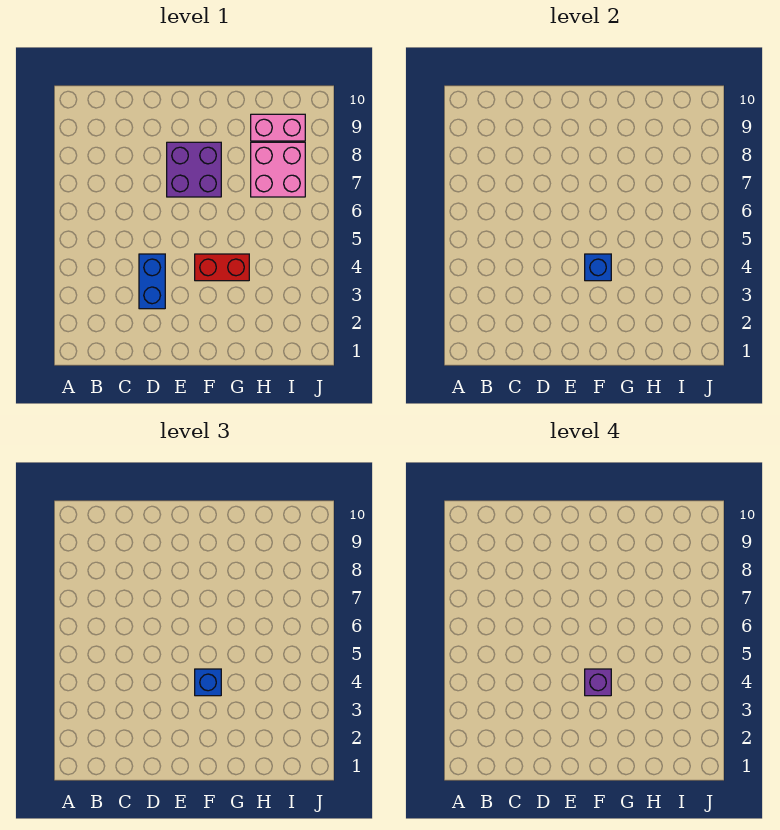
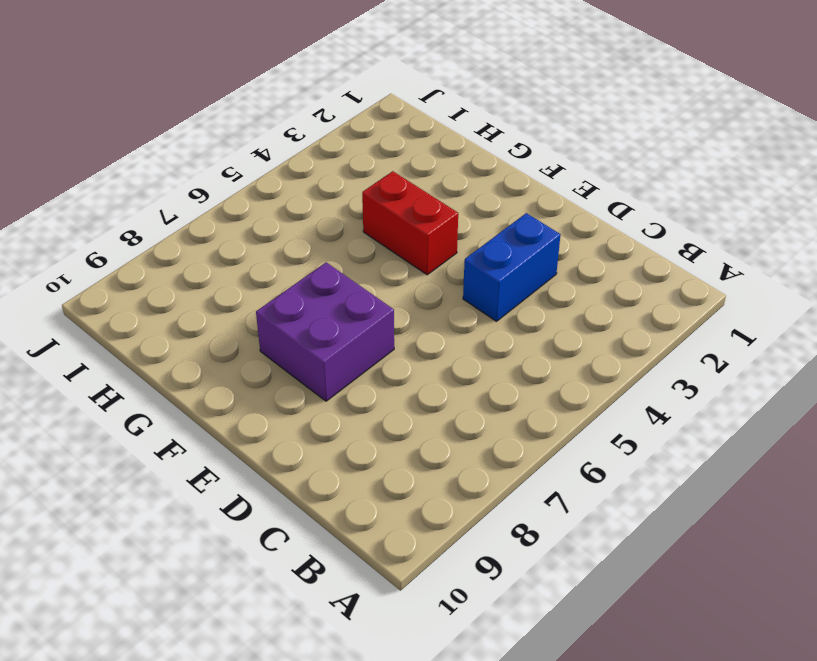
none -> pink brick H7:I8 level 1
none -> pink brick H9:I9 level 1

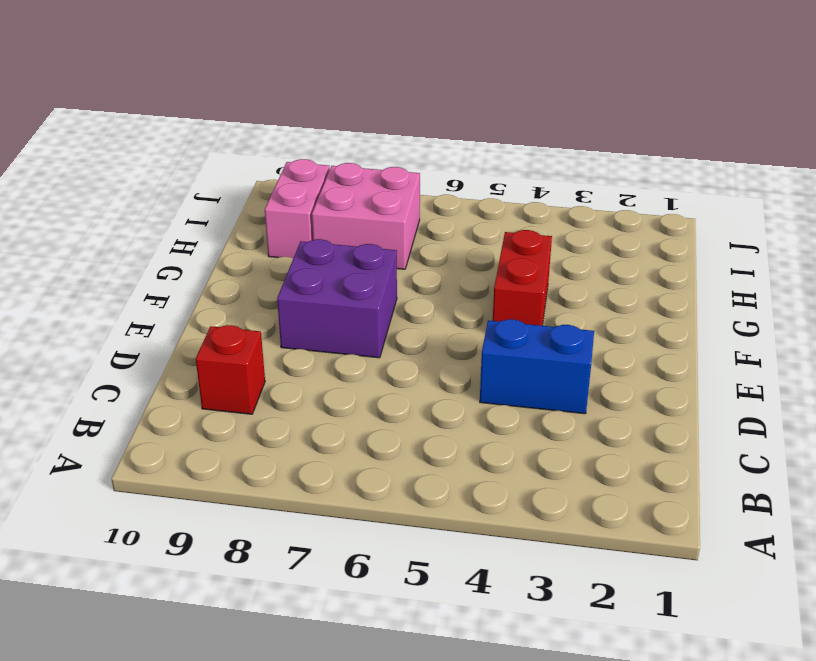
red brick C9 level 1 -> none
none -> blue brick F4 level 2
none -> blue brick F4 level 3

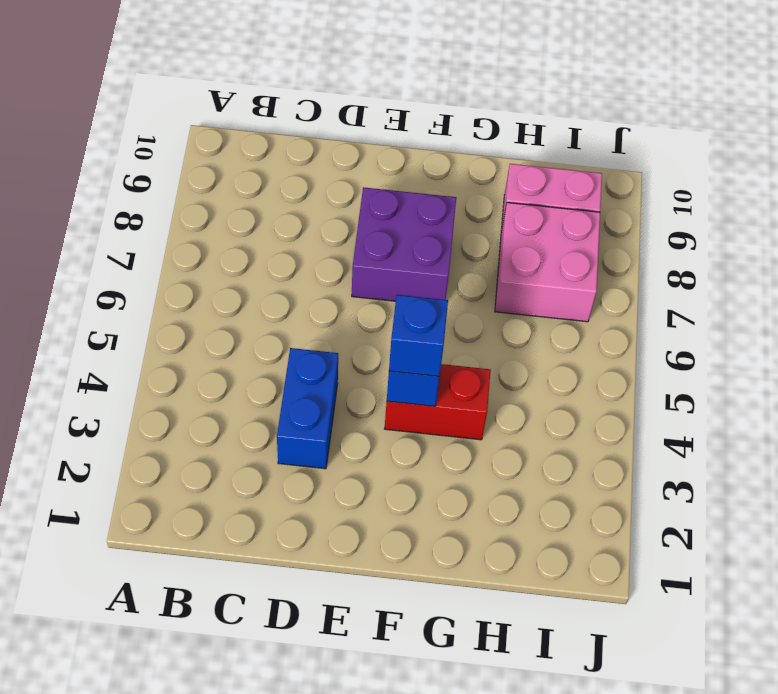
none -> purple brick F4 level 4

